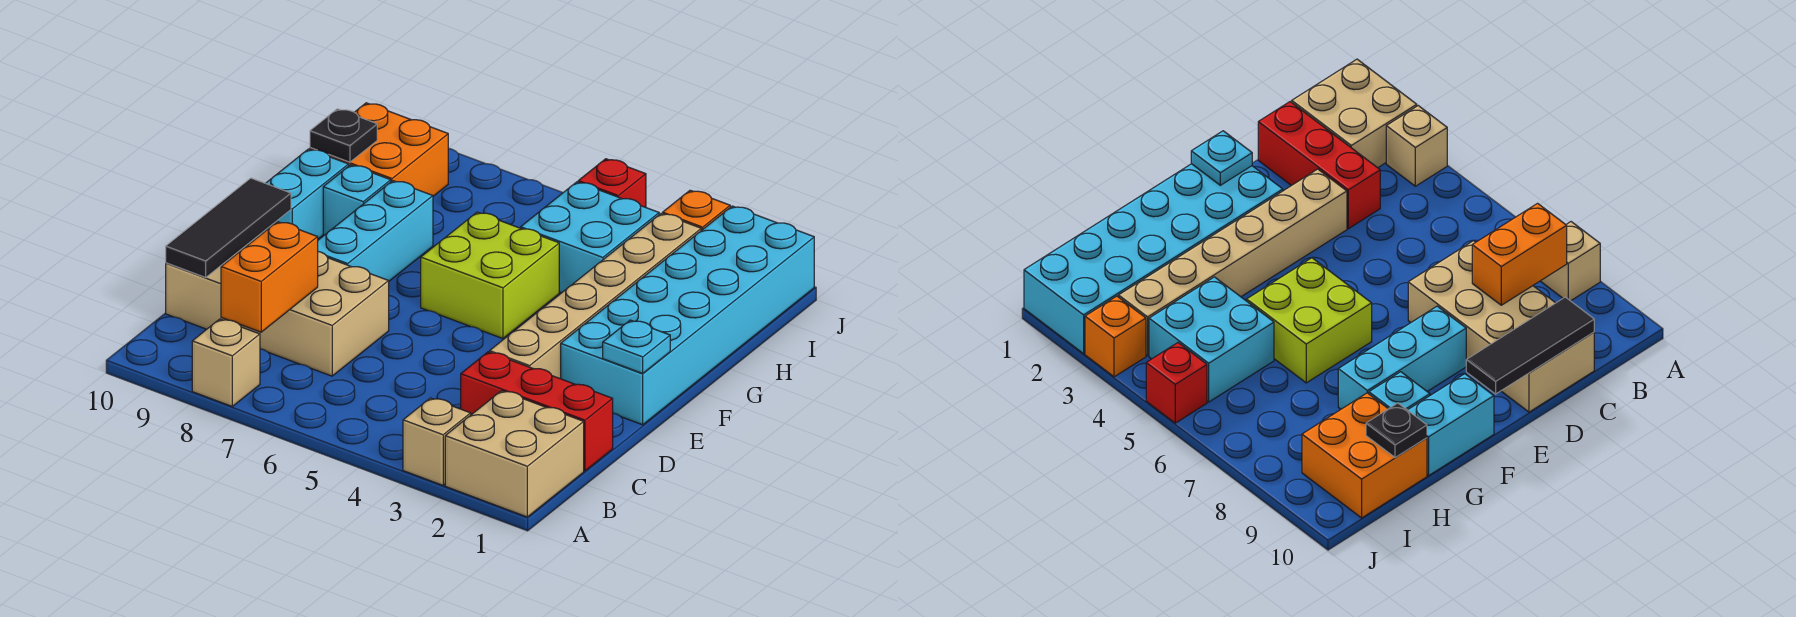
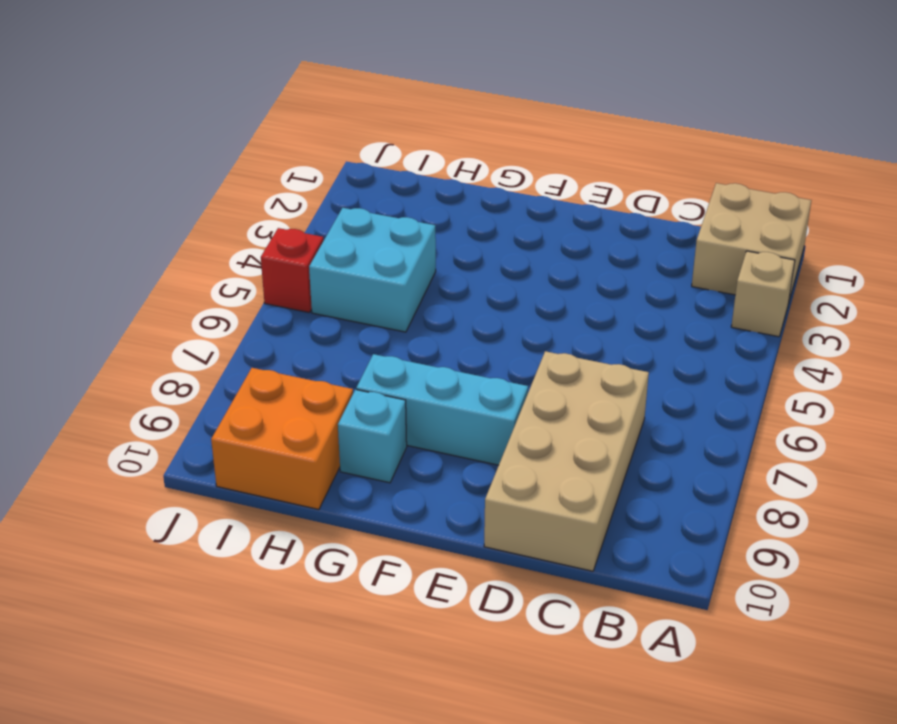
none -> tan brick A8 level 1
none -> red brick C1:C3 level 1
none -> tan brick D3:I3 level 1

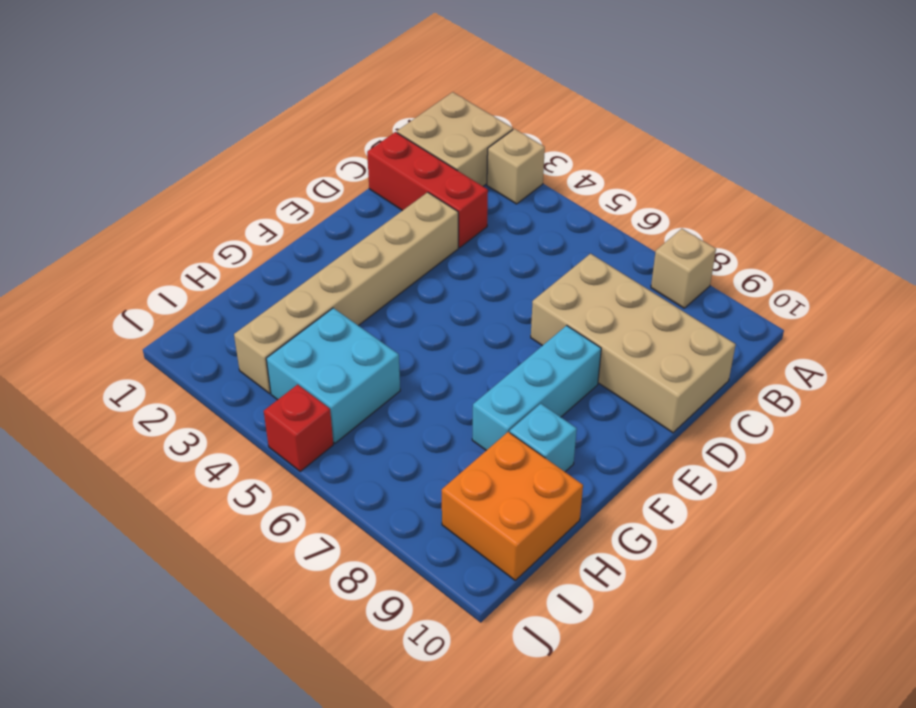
none -> cyan brick E1:J2 level 1
none -> lime brick F5:G6 level 1
none -> cyan brick F10:G10 level 1

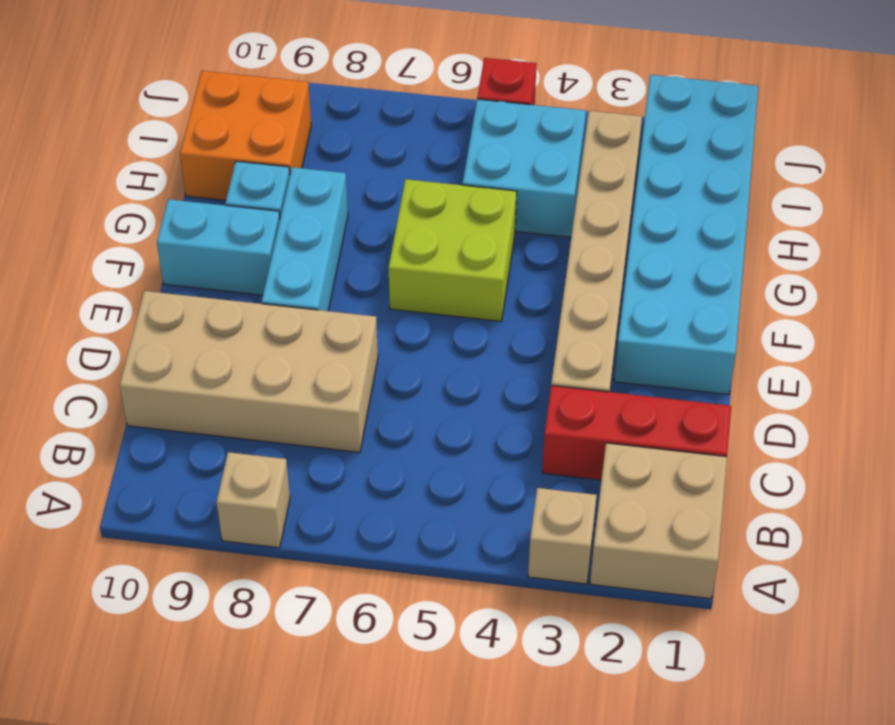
cyan brick F9:F10 level 1 -> cyan brick F10:G10 level 1
none -> orange brick J3 level 1
none -> orange brick B8:C8 level 2
none -> black tile C10:E10 level 2

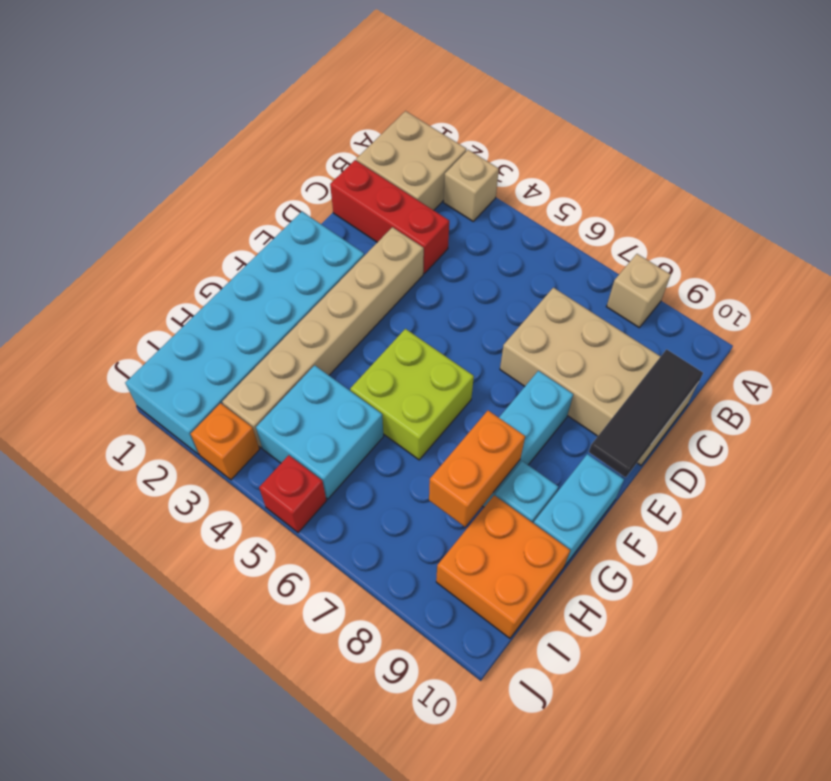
orange brick G8:H8 level 2 -> orange brick B8:C8 level 2
none -> cyan plate E1 level 2
none -> black plate H10 level 2

